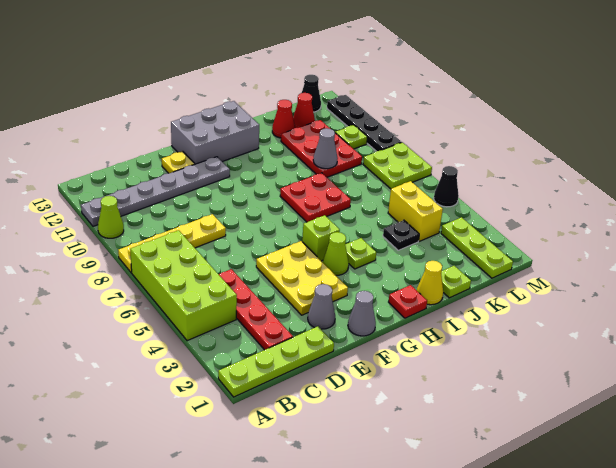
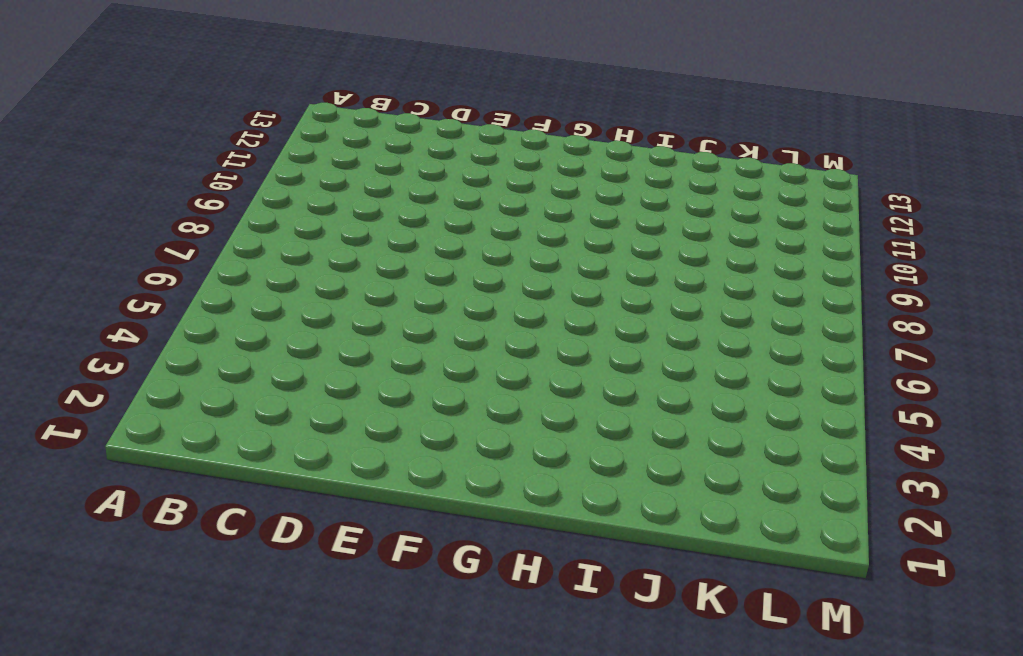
none -> lime plate A1:D1 level 1
none -> lime brick A4:B7 level 1
none -> yellow plate A8:D8 level 1
none -> lime cone A10 level 1

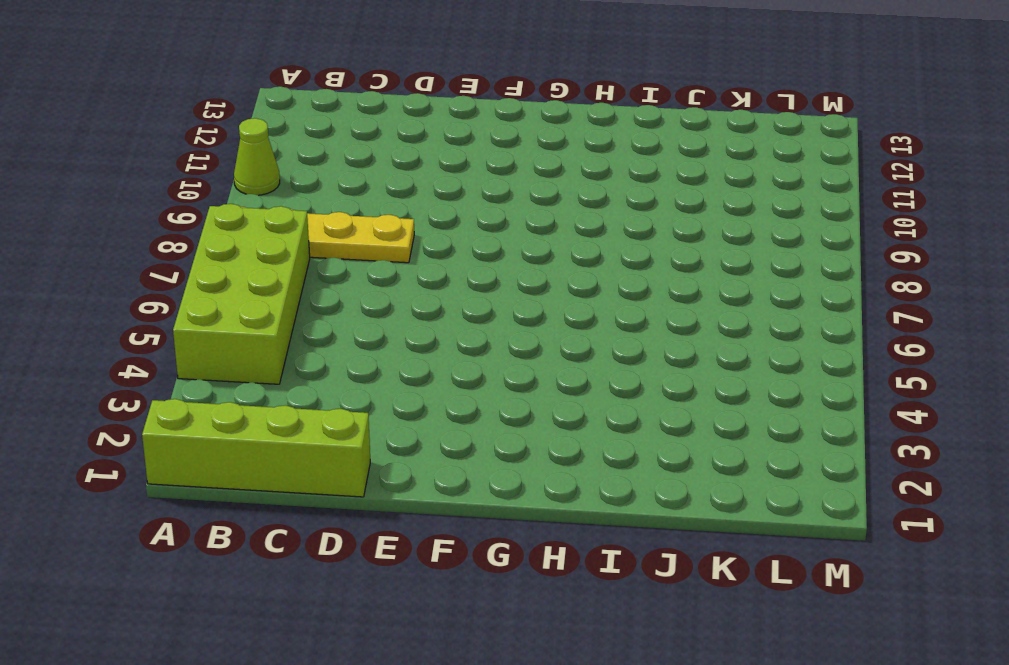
lime brick A1:D1 level 1 -> lime plate A1:D1 level 1
none -> grey plate A11:F11 level 1
none -> red plate C2:C5 level 1
none -> grey cone E2 level 1
none -> yellow plate E3:F5 level 1

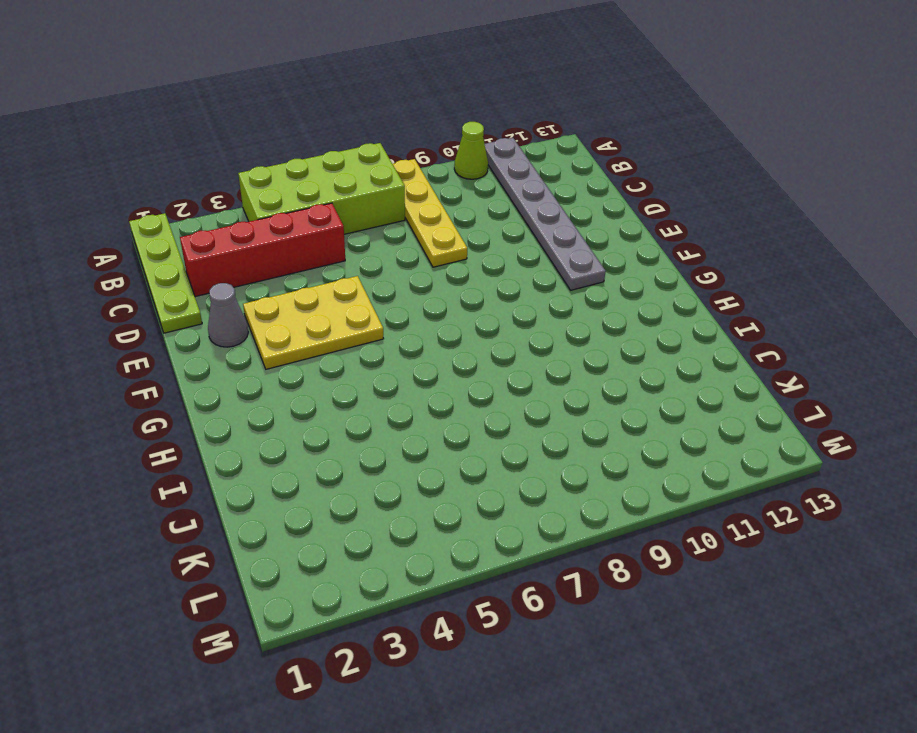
red brick C2:C5 level 1 -> red plate C2:C5 level 1
none -> yellow plate E12 level 1
none -> grey cone F1 level 1
none -> grey brick F12:H13 level 1
none -> lime cone G4 level 1

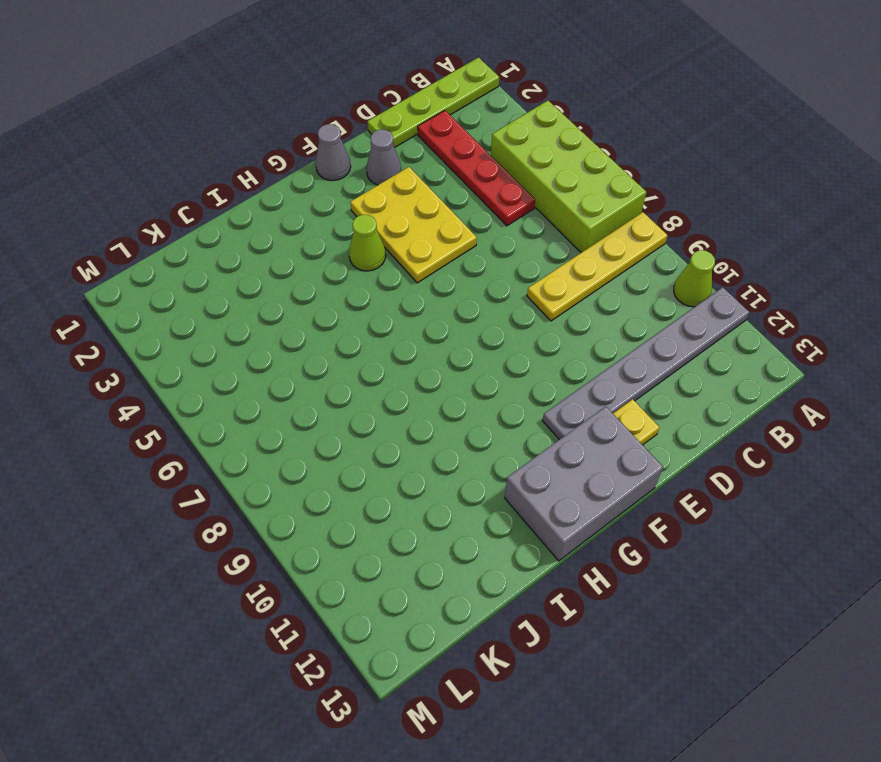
none -> lime brick G5 level 1
none -> red plate H1 level 1
none -> lime plate H4 level 1
none -> red plate H7:I8 level 1

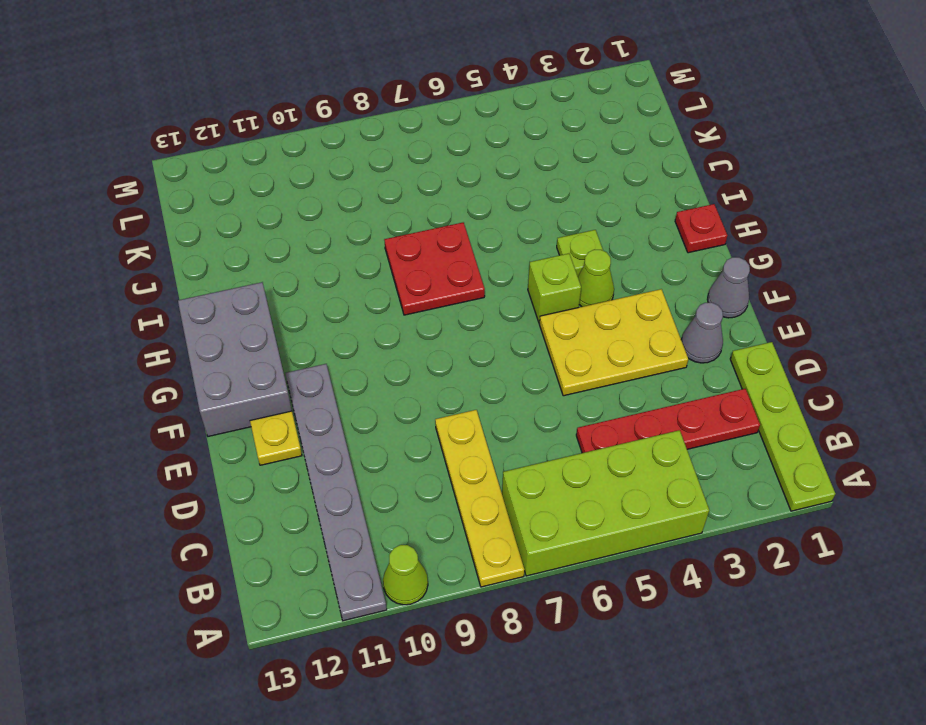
none -> yellow cone I1 level 1
none -> lime plate J1 level 1
none -> black plate J4 level 1
none -> red plate J9:K11 level 1

